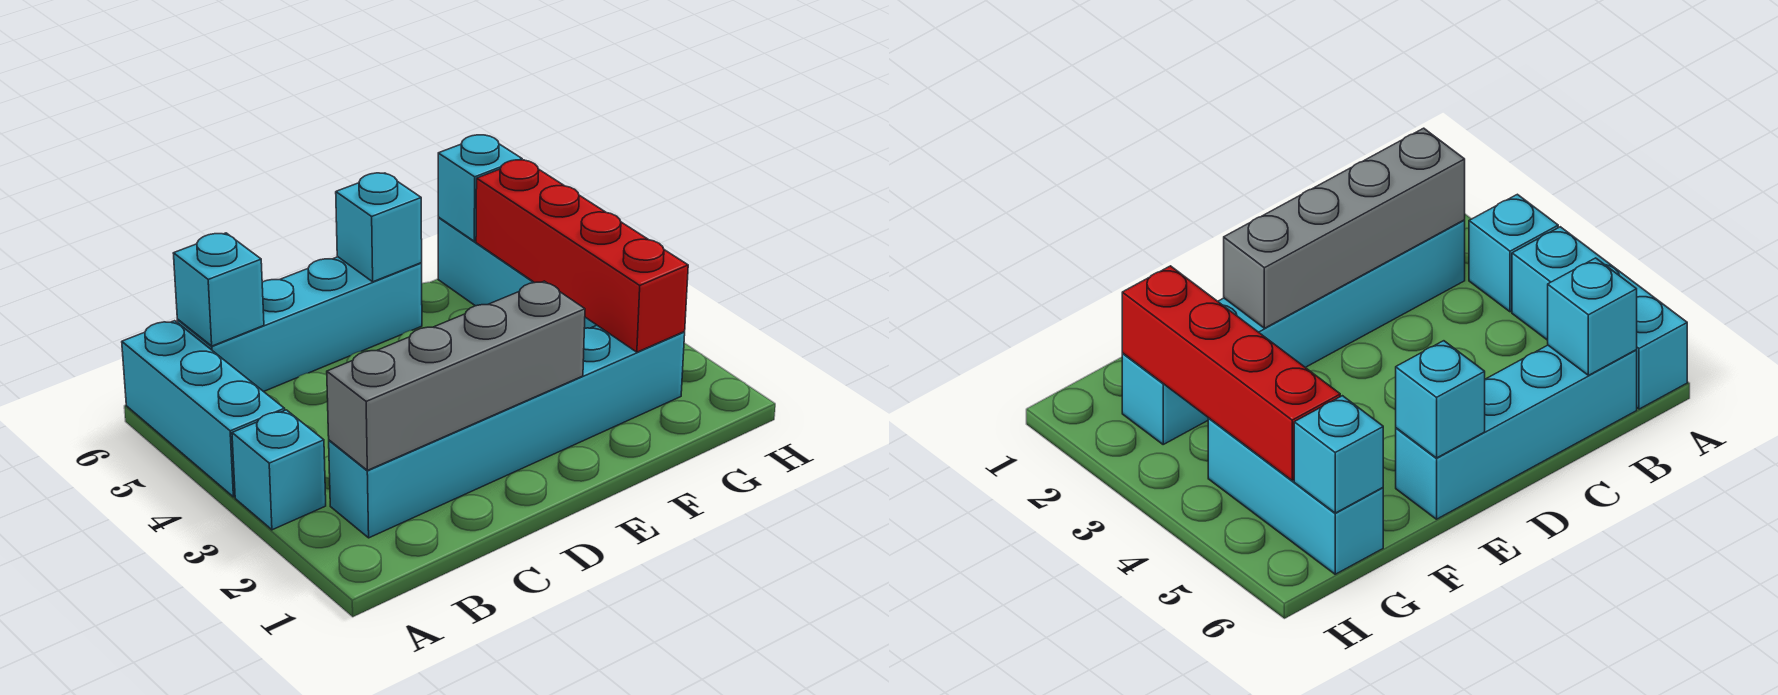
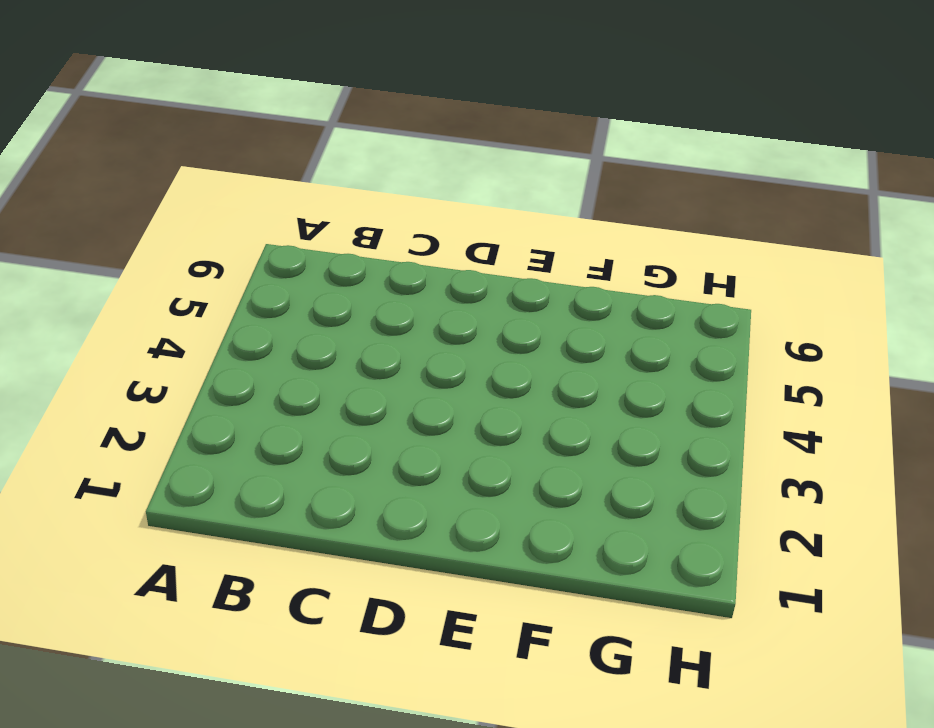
none -> cyan brick A3 level 1
none -> cyan brick A4:A6 level 1

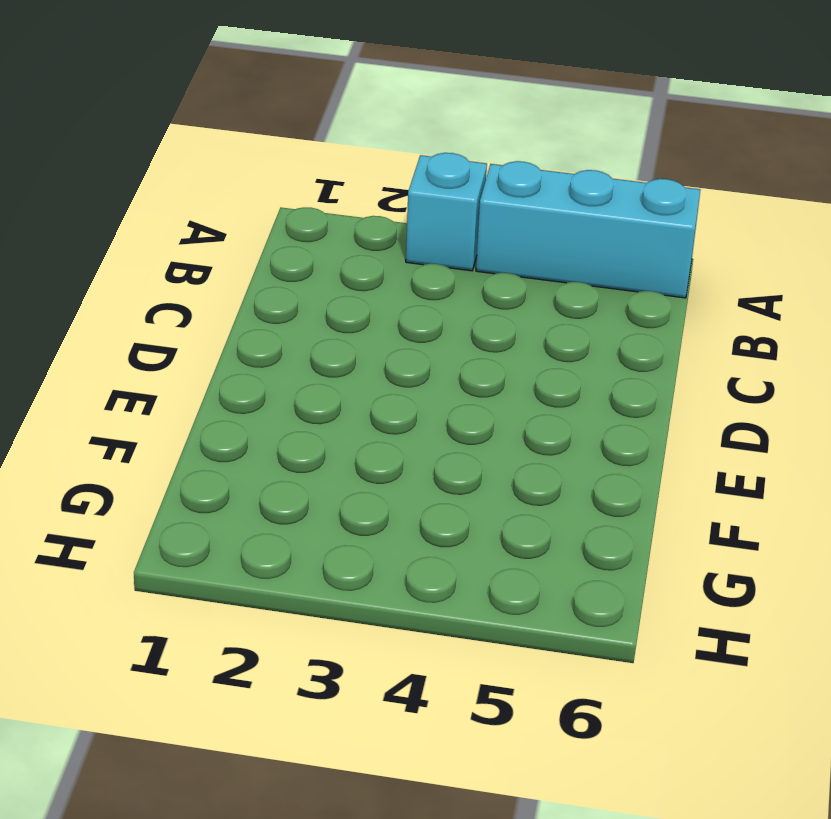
none -> cyan brick B2:G2 level 1
none -> cyan brick B6:E6 level 1

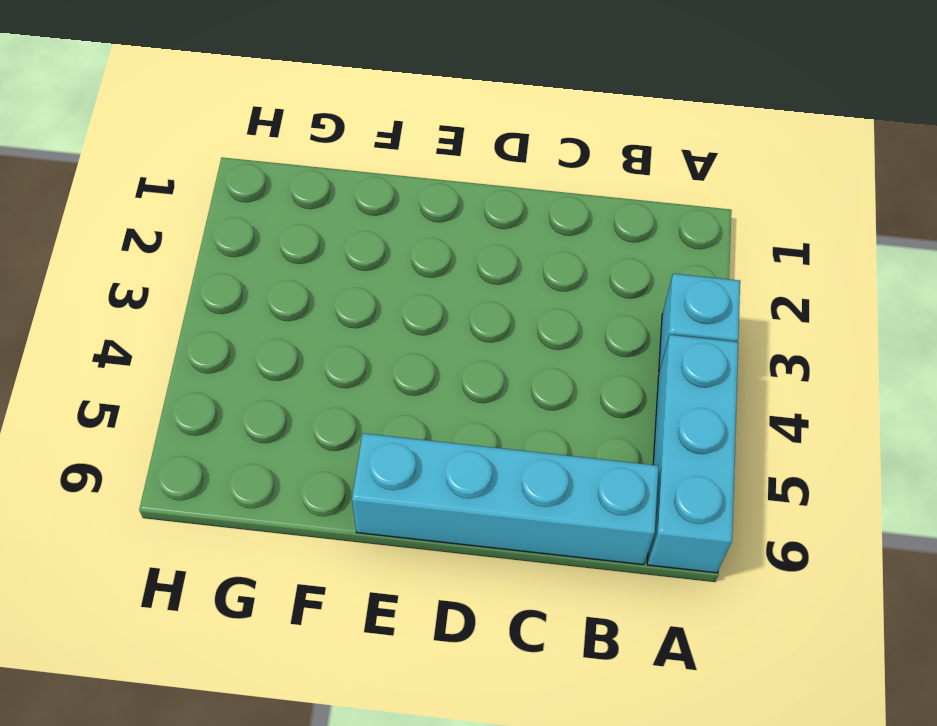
none -> cyan brick B2:G2 level 1
none -> cyan brick G4:G6 level 1

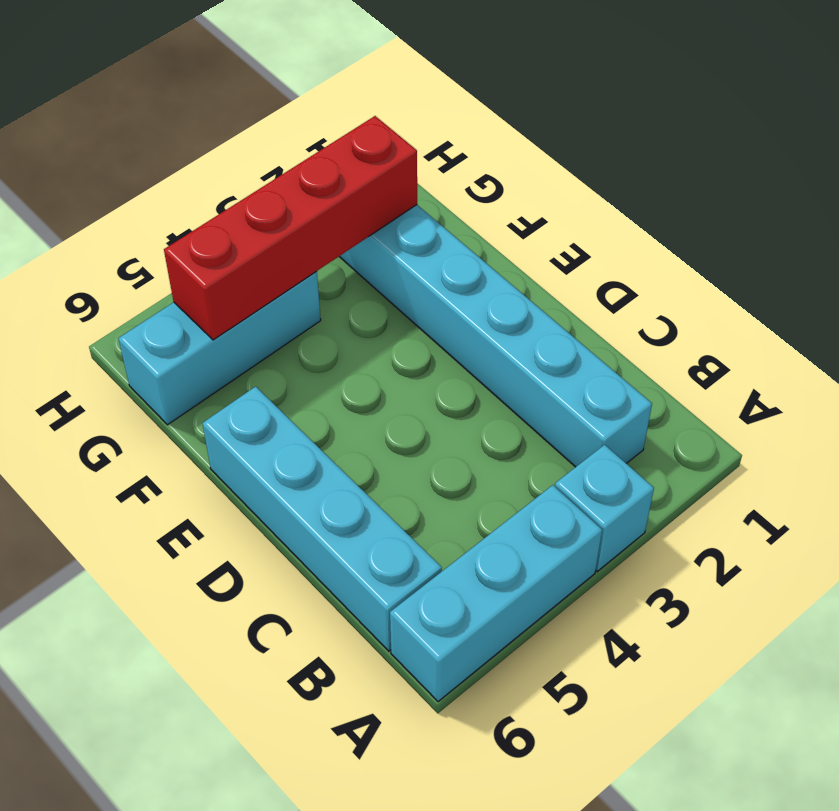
none -> grey brick B2:E2 level 2
none -> cyan brick B6 level 2

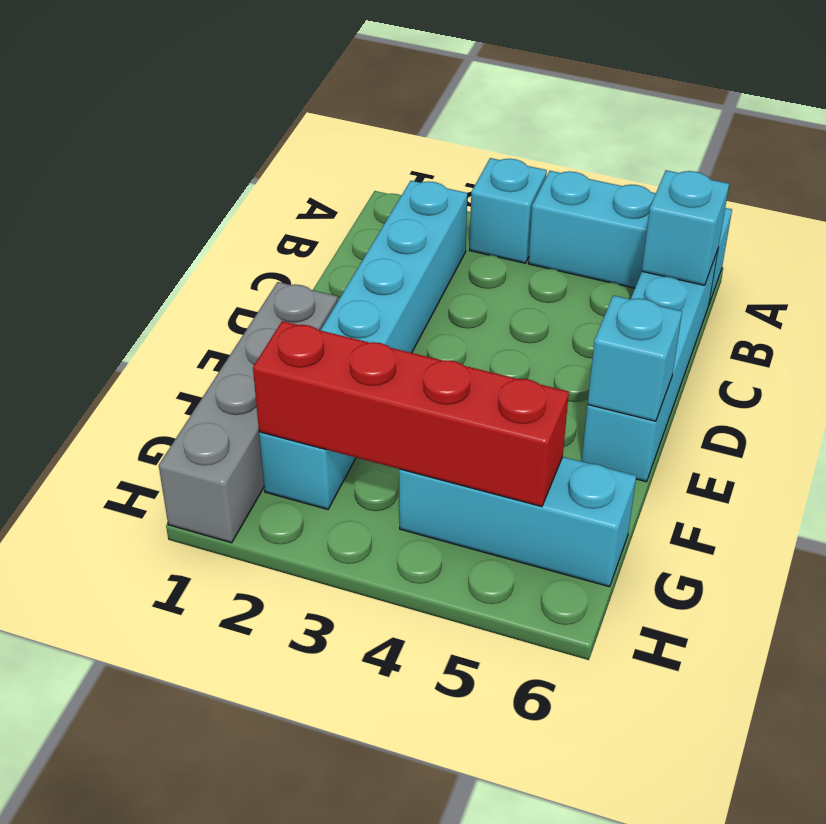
grey brick E1:H1 level 1 -> grey brick B2:E2 level 2
none -> cyan brick G6 level 2

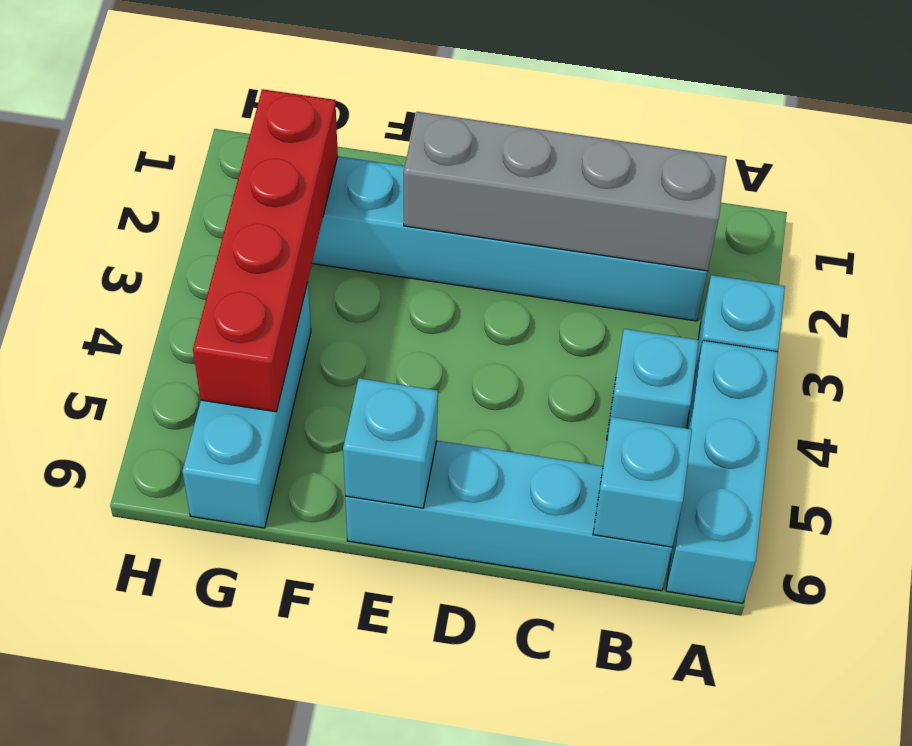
cyan brick B4 level 1 -> cyan brick G6 level 2

